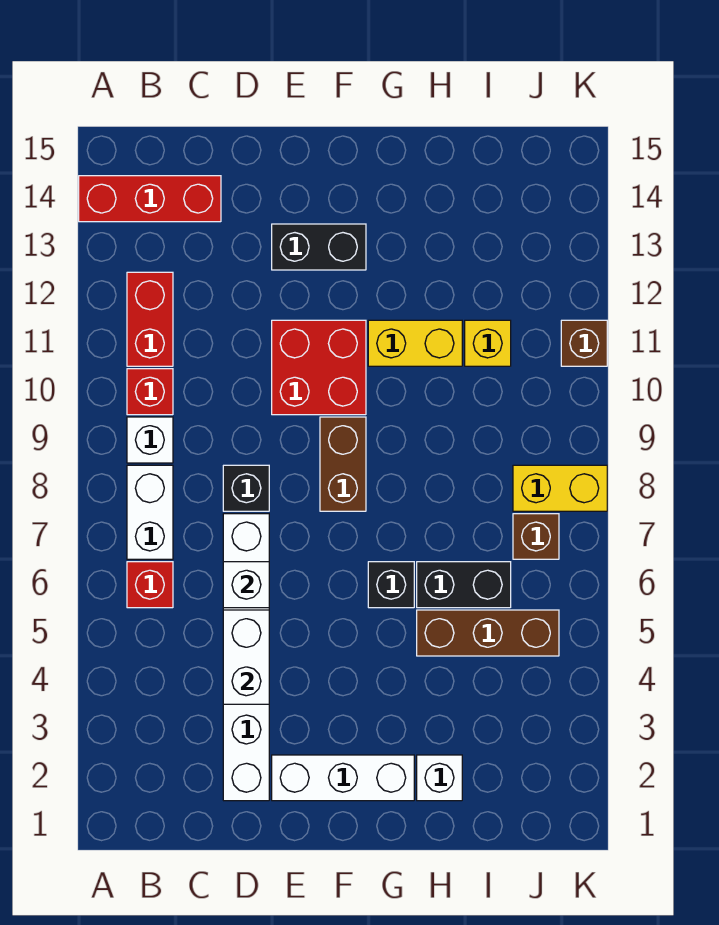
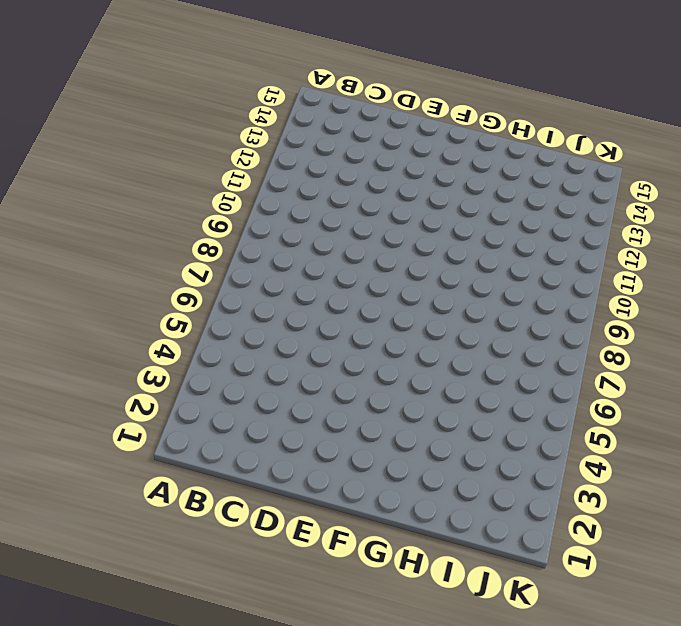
none -> red brick A14:C14 level 1
none -> red brick B6 level 1
none -> white brick B7:B8 level 1

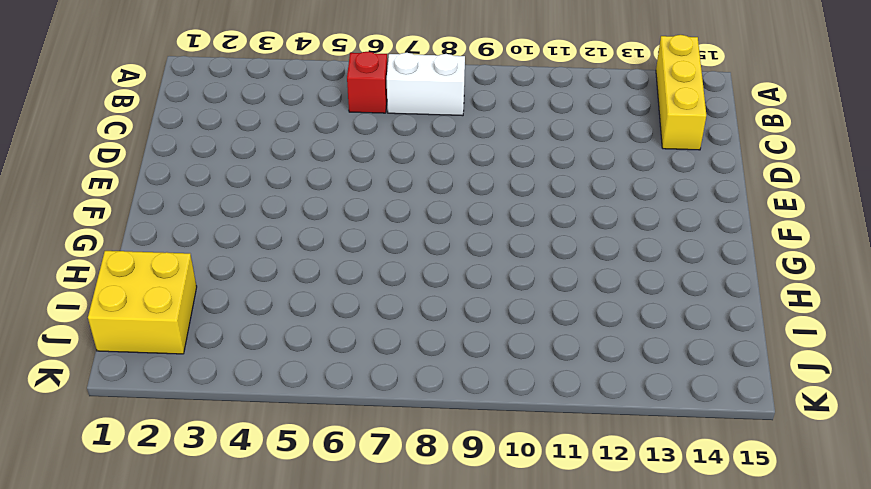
yellow brick A14:C14 level 1 -> red brick A14:C14 level 1
yellow brick I1:J2 level 1 -> none
none -> white brick B9 level 1
none -> red brick B10 level 1
none -> red brick B11:B12 level 1

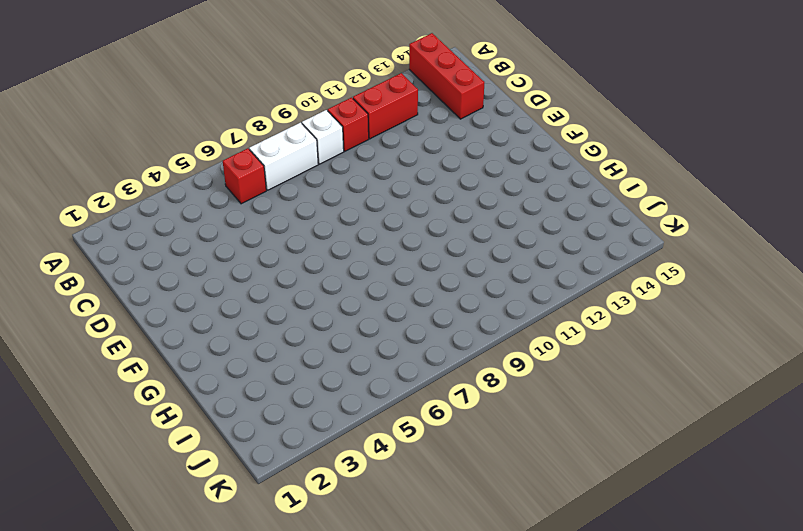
none -> white brick D2:D7 level 1
none -> black brick D8 level 1
none -> white brick E2:G2 level 1

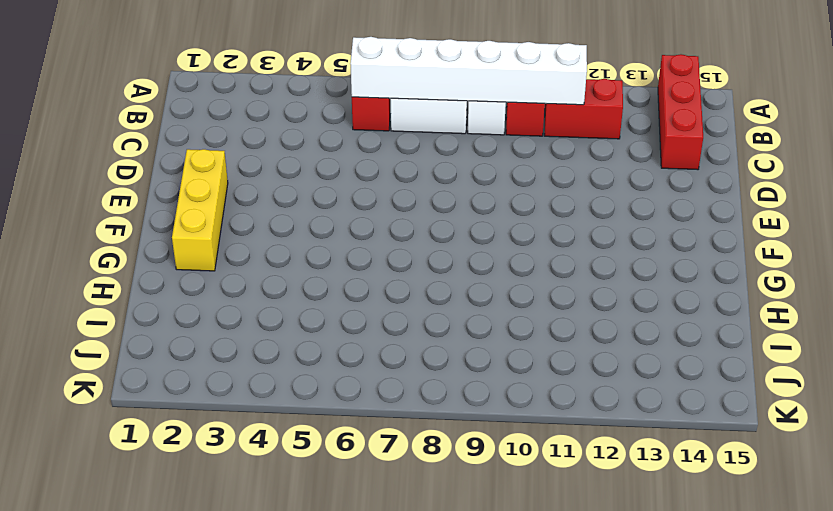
white brick B6:B11 level 2 -> white brick D2:D7 level 1
yellow brick E2:G2 level 1 -> white brick E2:G2 level 1
none -> black brick D8 level 1
none -> red brick E10:F11 level 1
none -> black brick E13:F13 level 1

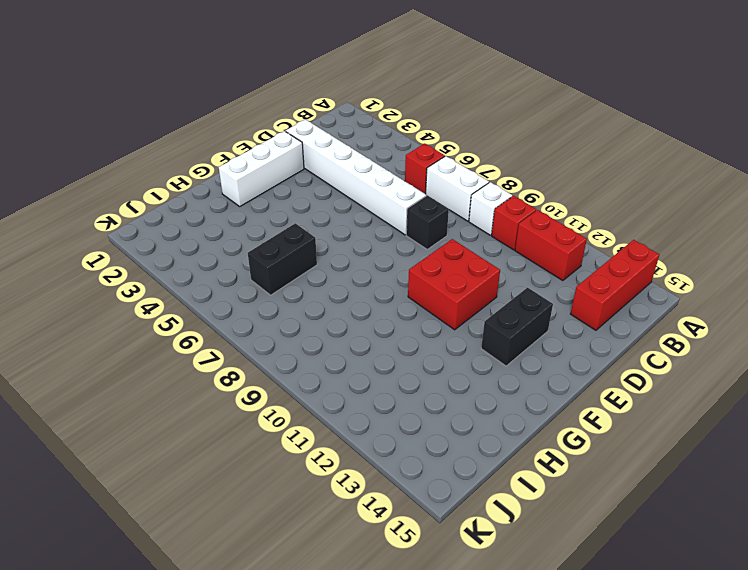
none -> brown brick F8:F9 level 1
none -> black brick G6 level 1
none -> yellow brick G11:H11 level 1

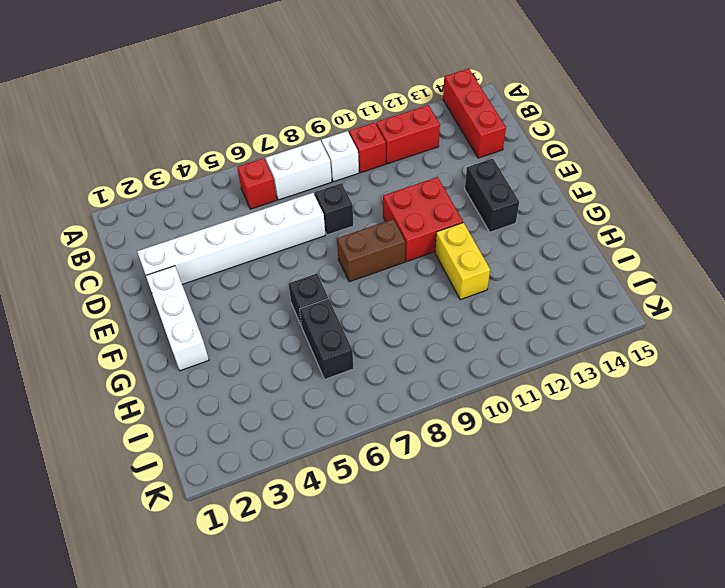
none -> white brick H2 level 1
none -> brown brick H5:J5 level 1
none -> yellow brick I11 level 1

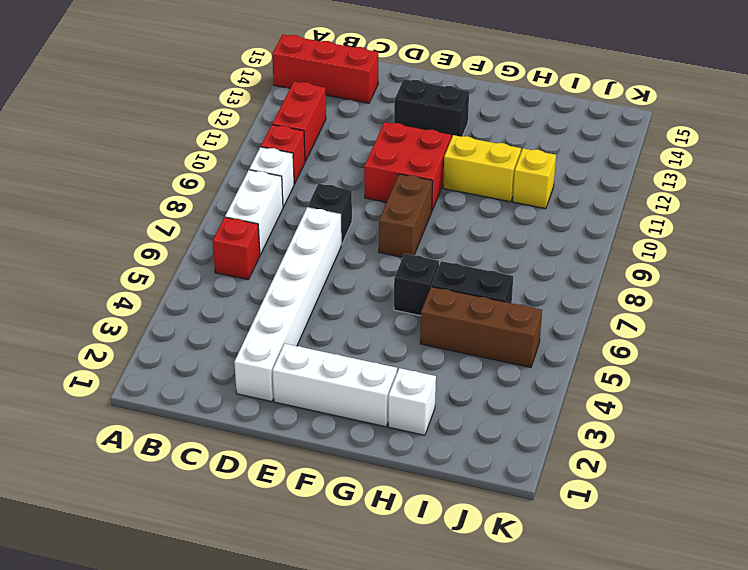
none -> brown brick J7 level 1
none -> yellow brick J8:K8 level 1
none -> brown brick K11 level 1

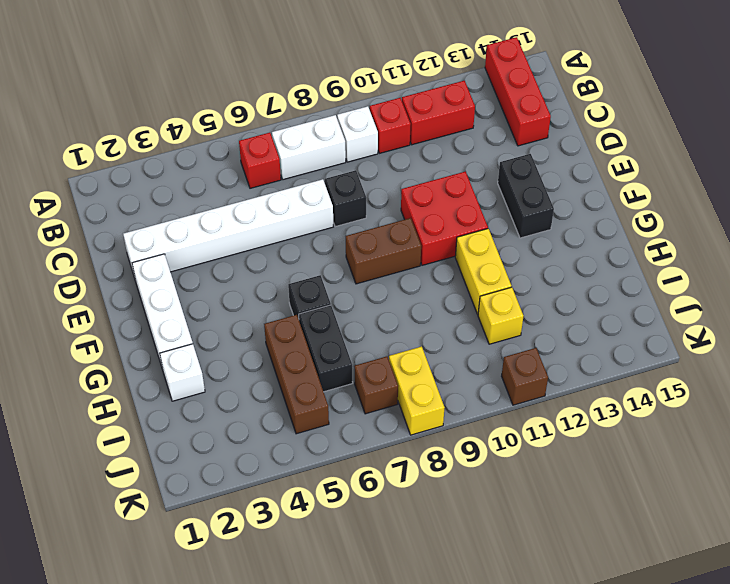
none -> white brick D4:D5 level 2
none -> white brick D6 level 2

